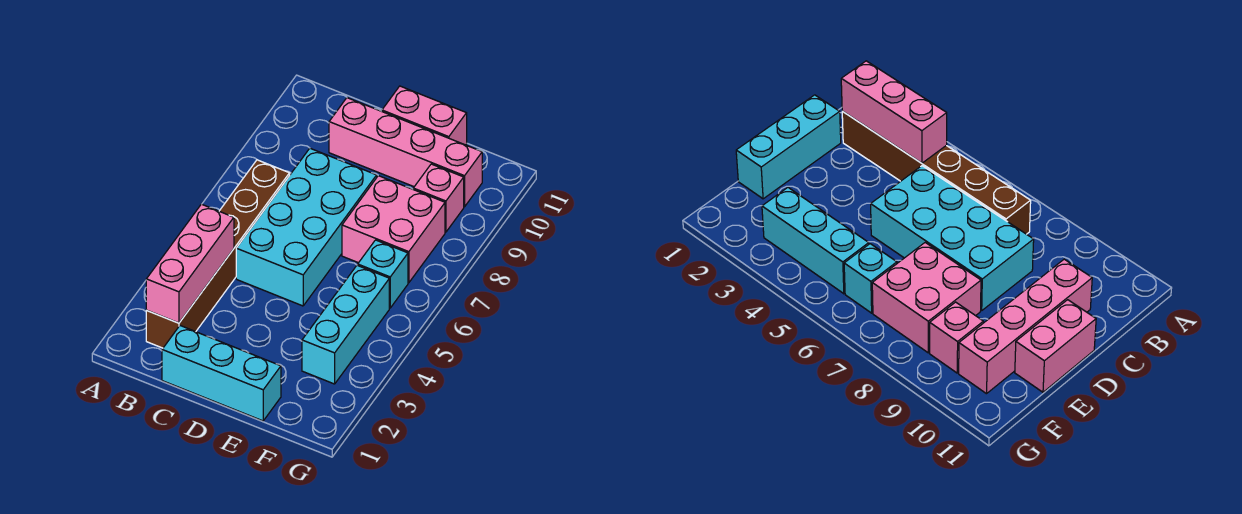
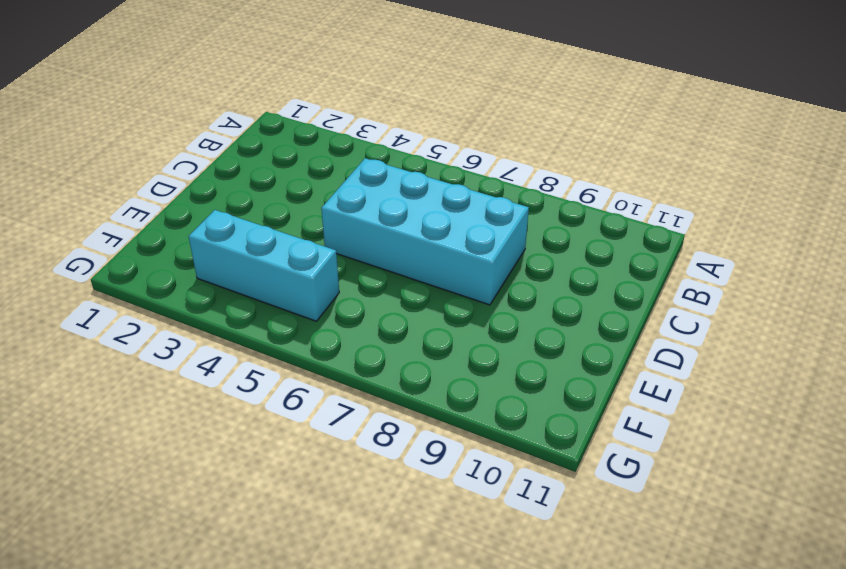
none -> brown brick B2:B7 level 1
none -> cyan brick C1:E1 level 1

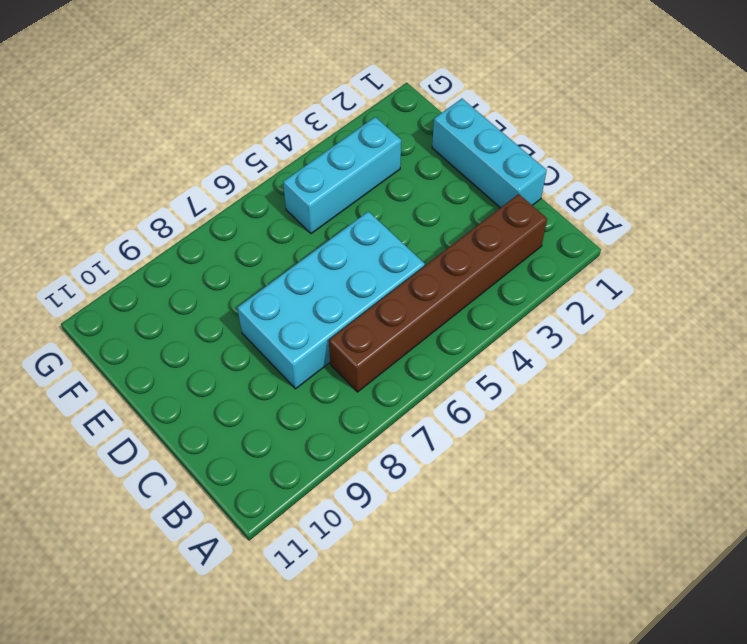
none -> pink brick C10:F10 level 1
none -> pink brick D11:E11 level 1

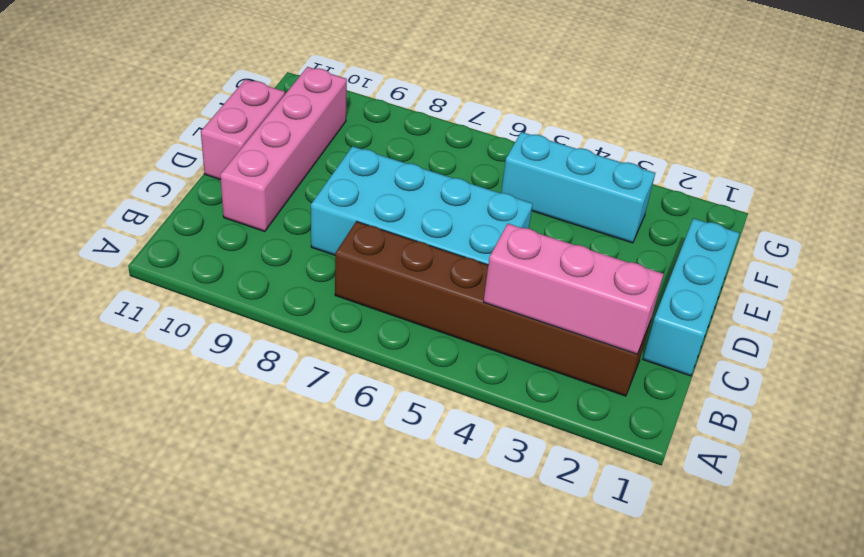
none -> pink brick E7:F8 level 1
none -> cyan brick F6 level 1

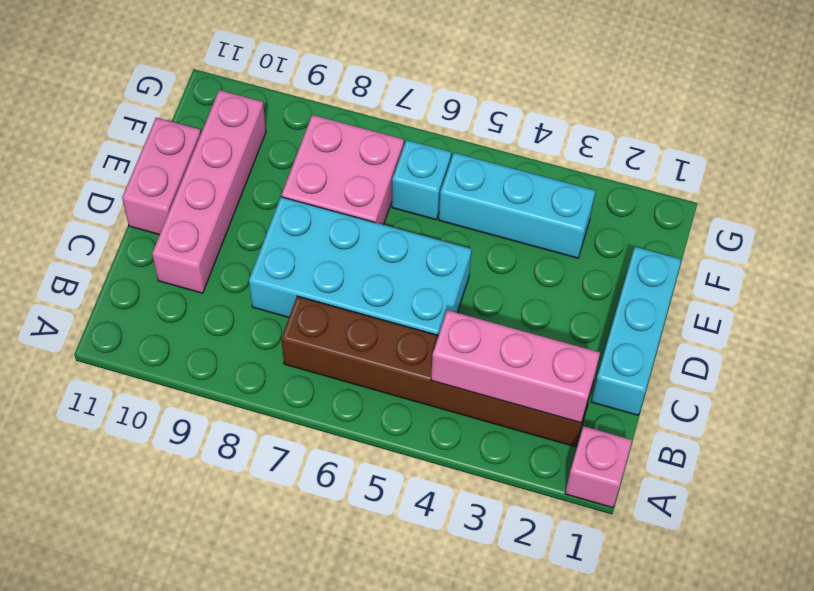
pink brick A1 level 1 -> pink brick F9 level 1

